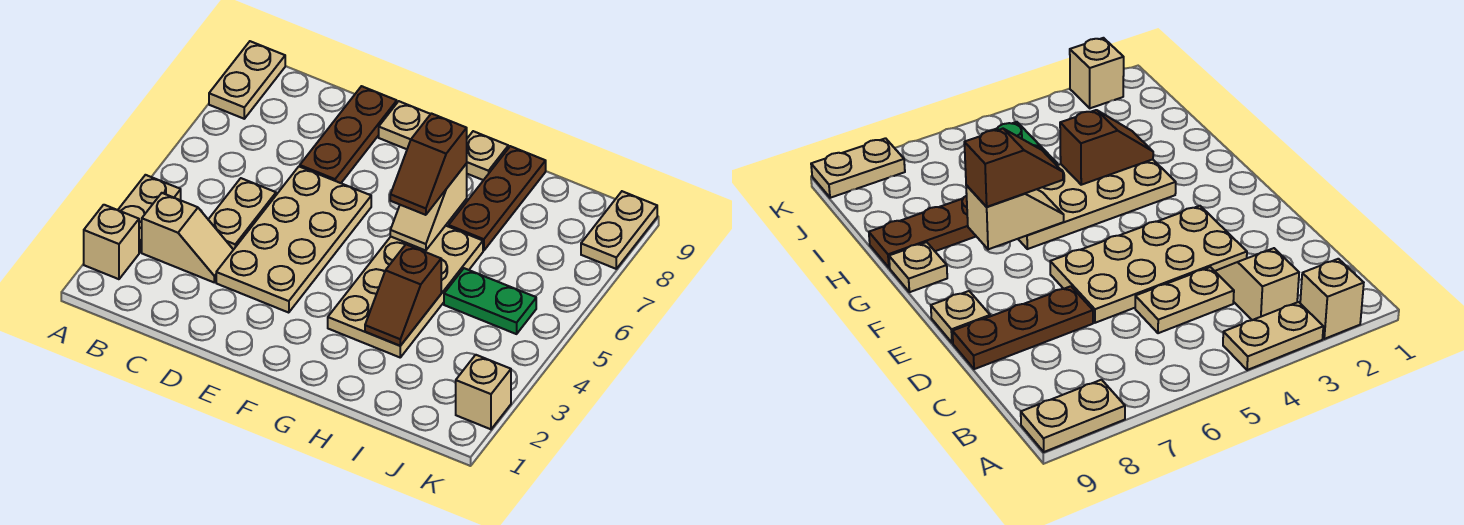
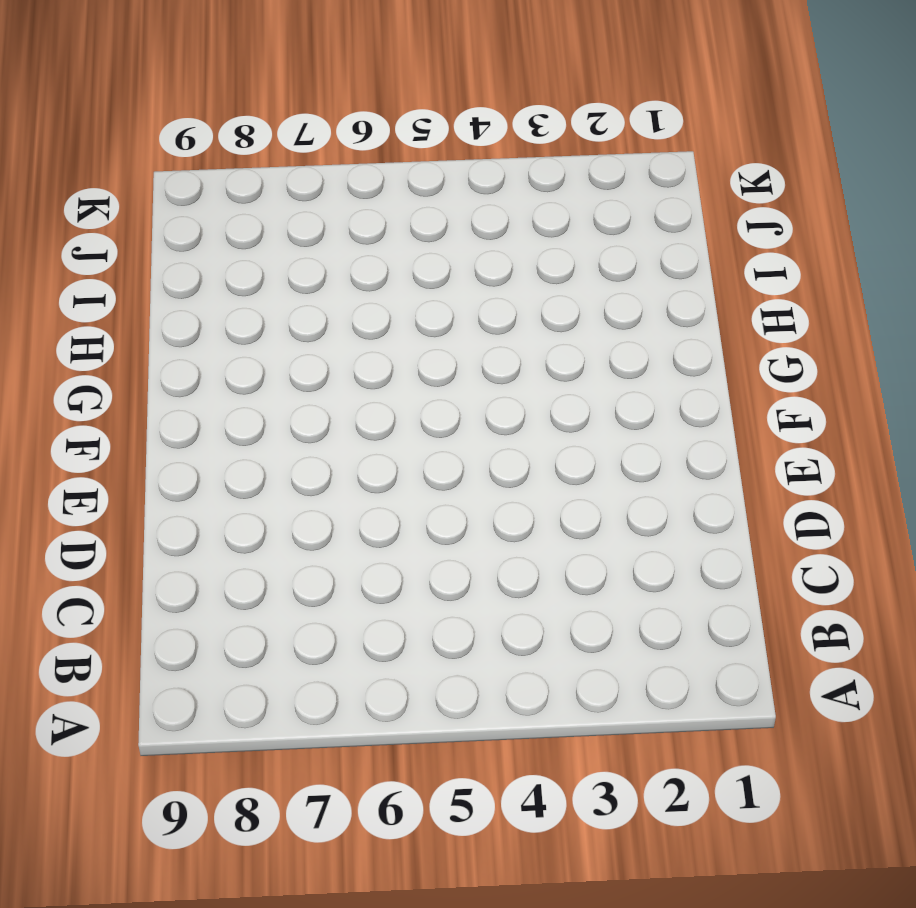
none -> tan brick A2 level 1
none -> tan plate A3:A4 level 1
none -> tan plate A8:A9 level 1

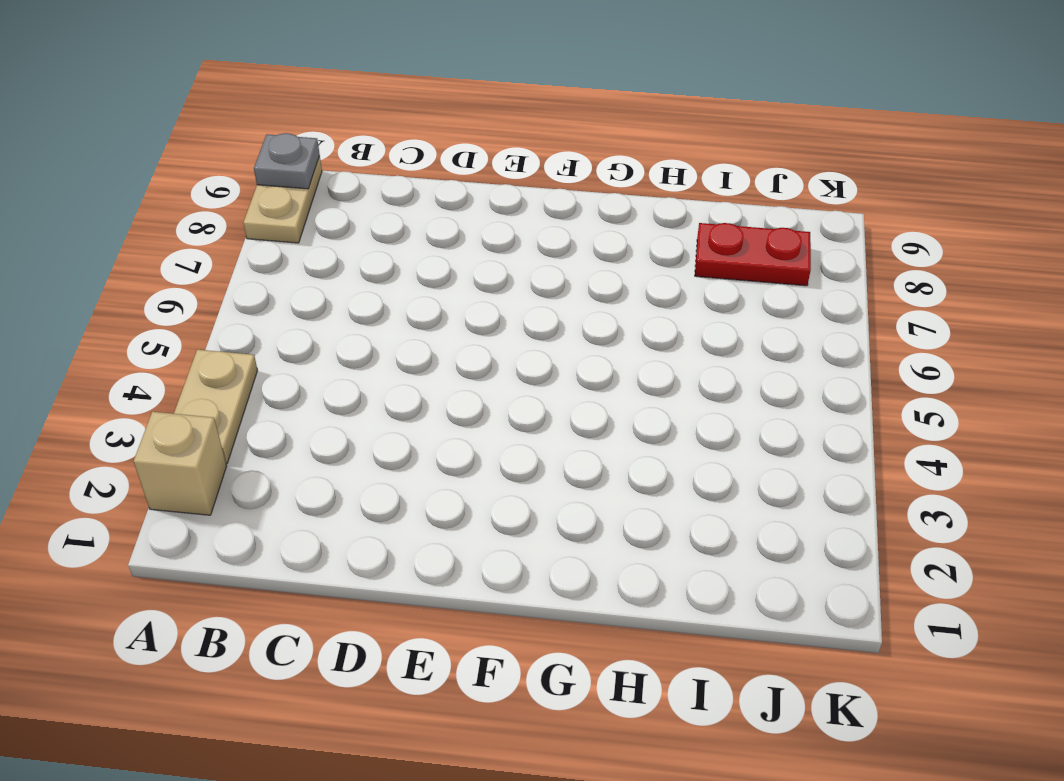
grey plate A9 level 2 -> none
red plate I8:J8 level 1 -> none
none -> tan slope B3:C3 level 1 top B
none -> tan plate C4:C5 level 1
none -> tan plate D3:E6 level 1

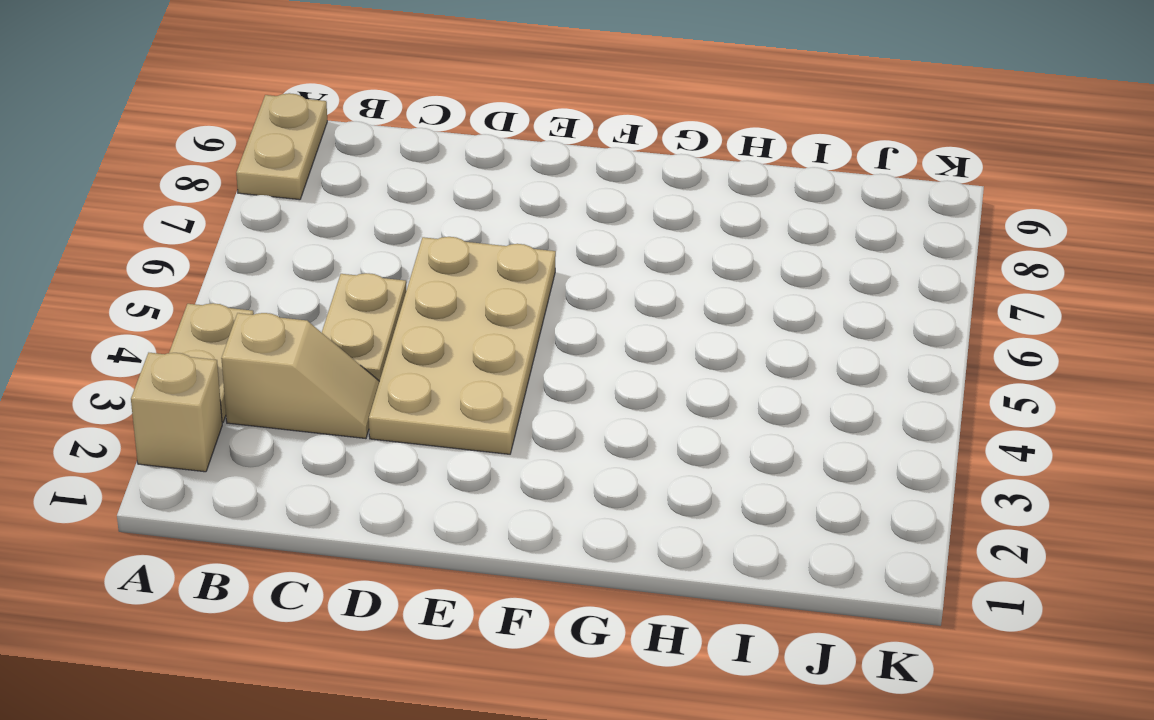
none -> brown plate D7:D9 level 1
none -> tan plate E9 level 1
none -> tan plate G3:H6 level 1

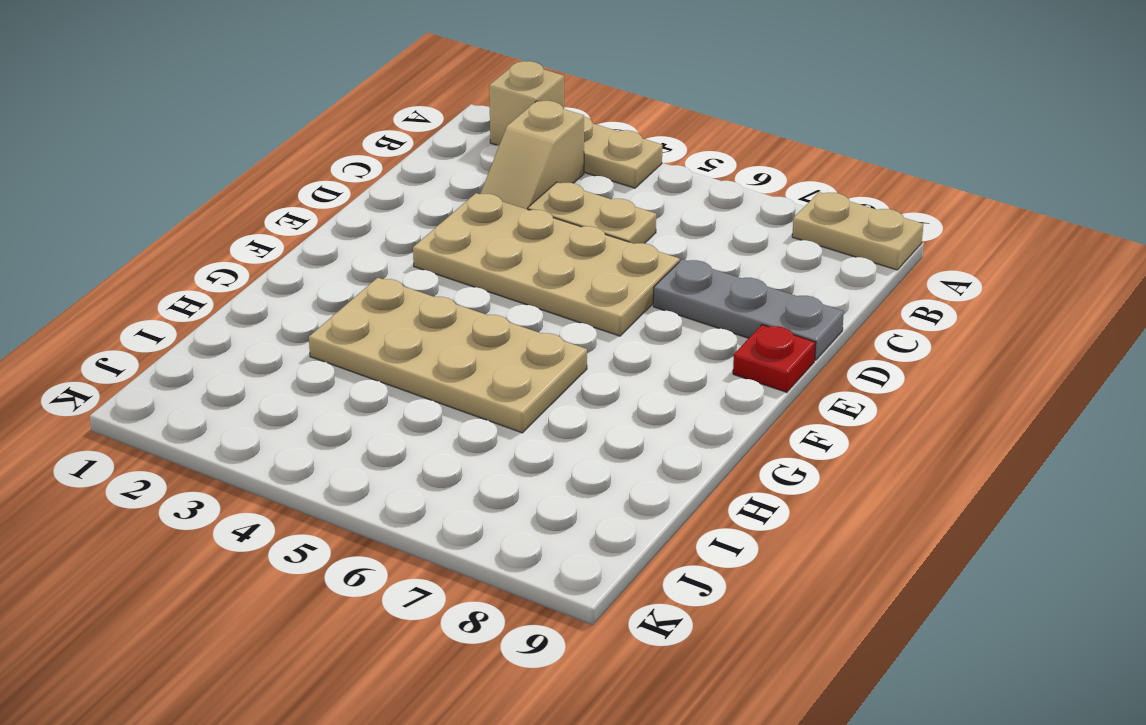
grey plate D7:D9 level 1 -> brown plate D7:D9 level 1
red plate E9 level 1 -> tan plate E9 level 1
none -> tan plate G9 level 1
none -> brown plate H7:H9 level 1
none -> green plate I5:J5 level 1

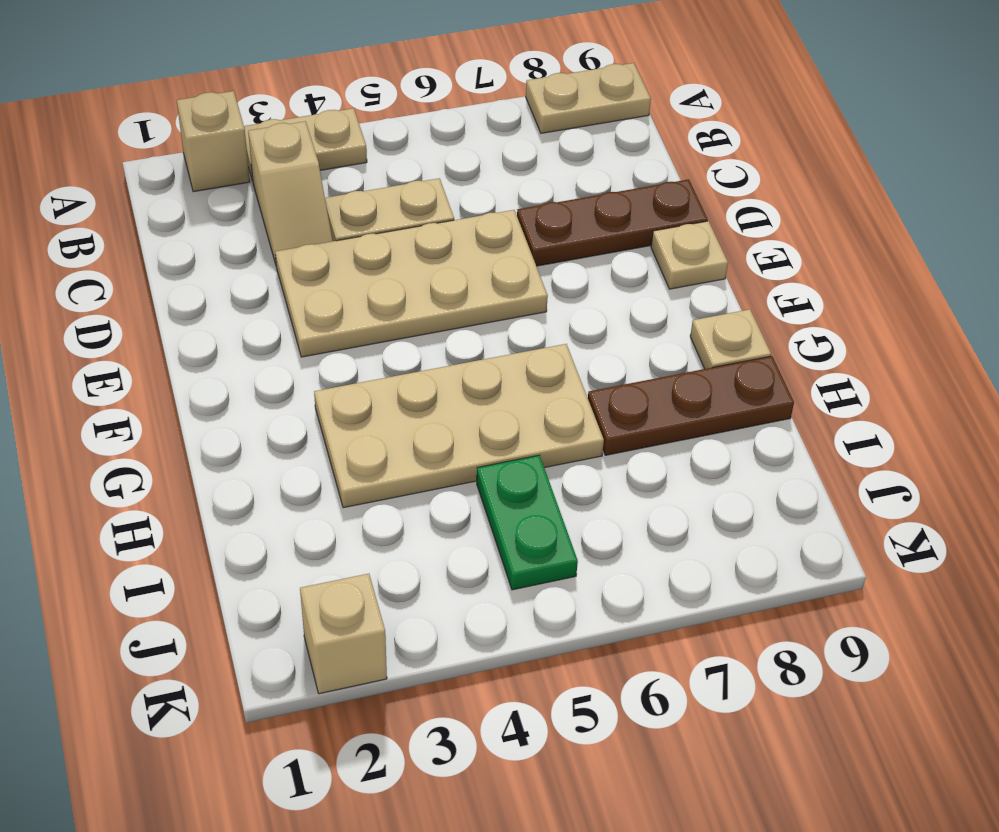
none -> tan plate K8:K9 level 1
none -> tan slope G6:G7 level 2 top 7
none -> brown slope H3:H4 level 2 top 4

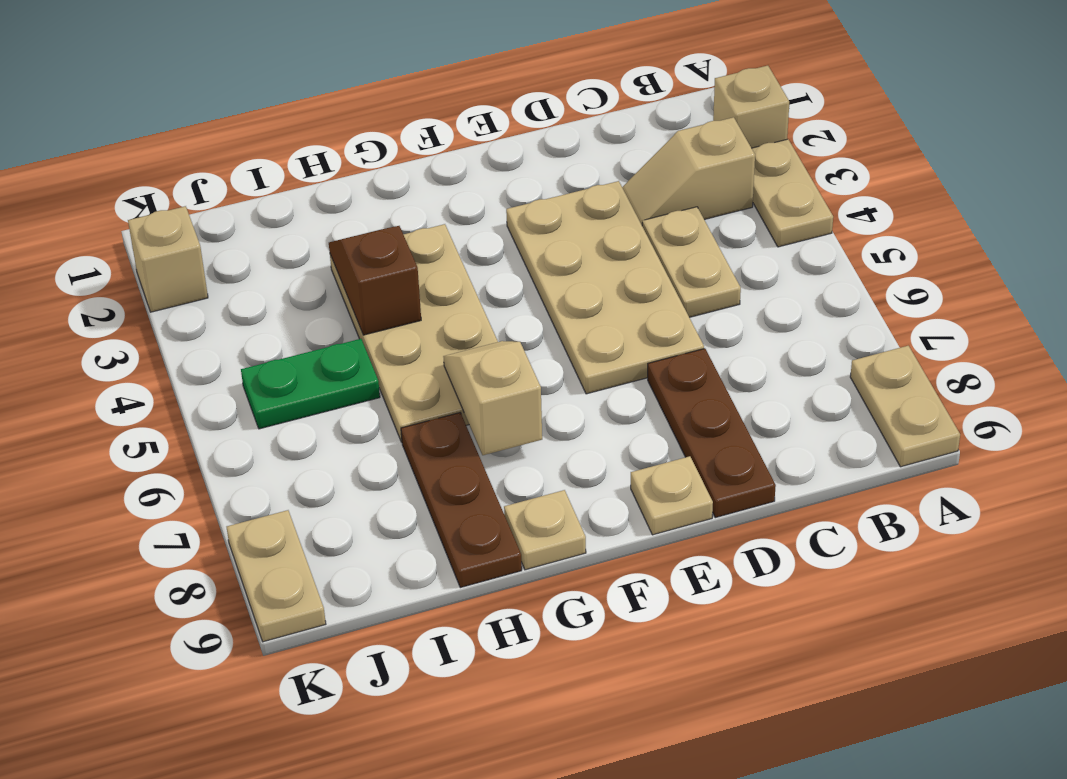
none -> brown slope G6:G7 level 3 top 7

